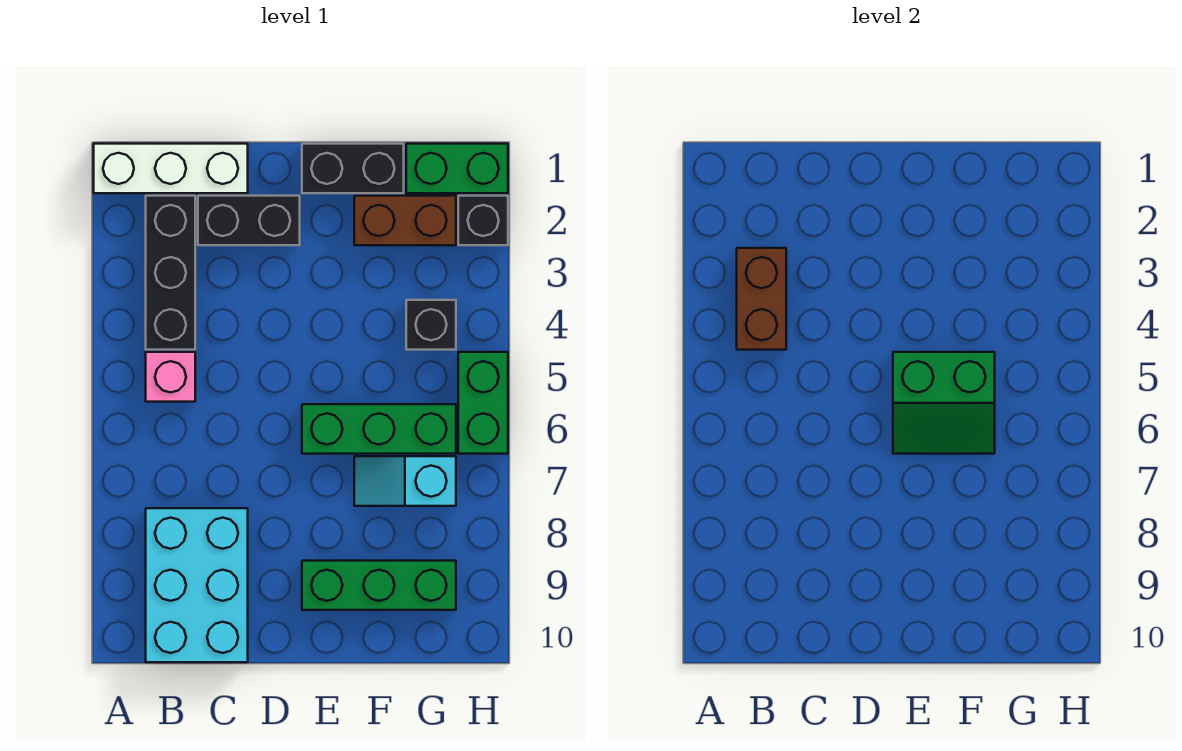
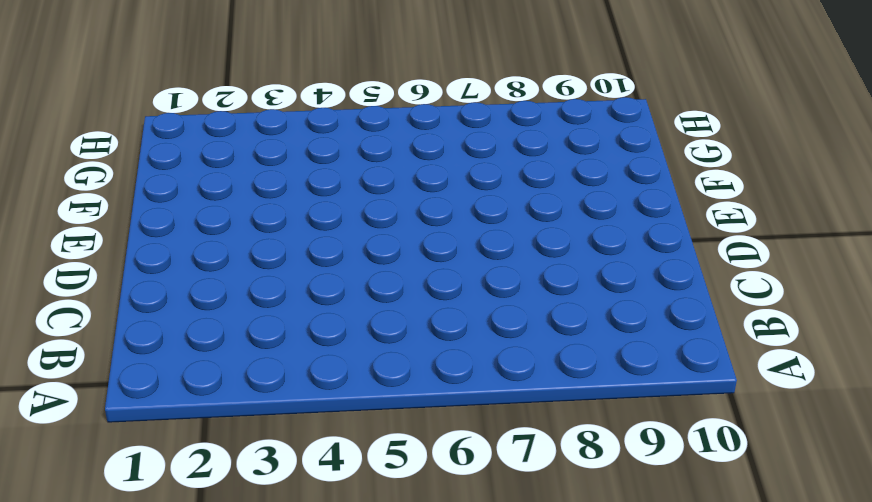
none -> white brick A1:C1 level 1
none -> black brick B2:B4 level 1
none -> pink brick B5 level 1

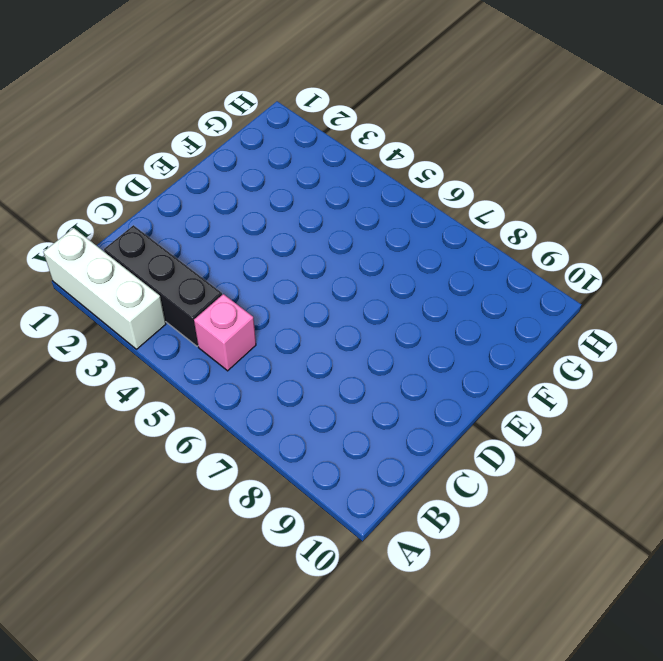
white brick A1:A3 level 1 -> white brick A1:C1 level 1
none -> cyan brick B8:C10 level 1
none -> black brick C2:D2 level 1
none -> black brick E1:F1 level 1

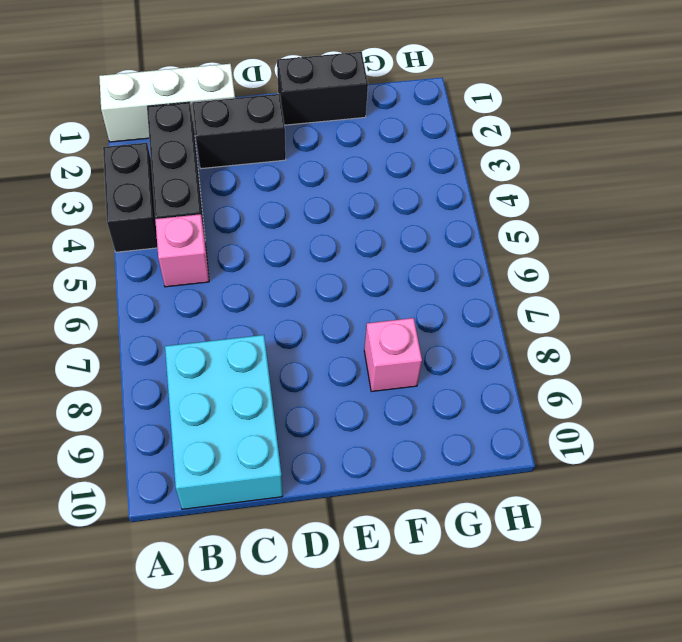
black brick A3:A4 level 1 -> none
pink brick F8 level 1 -> none
none -> green brick E6:G6 level 1
none -> green brick E9:G9 level 1
none -> brown brick F2:G2 level 1

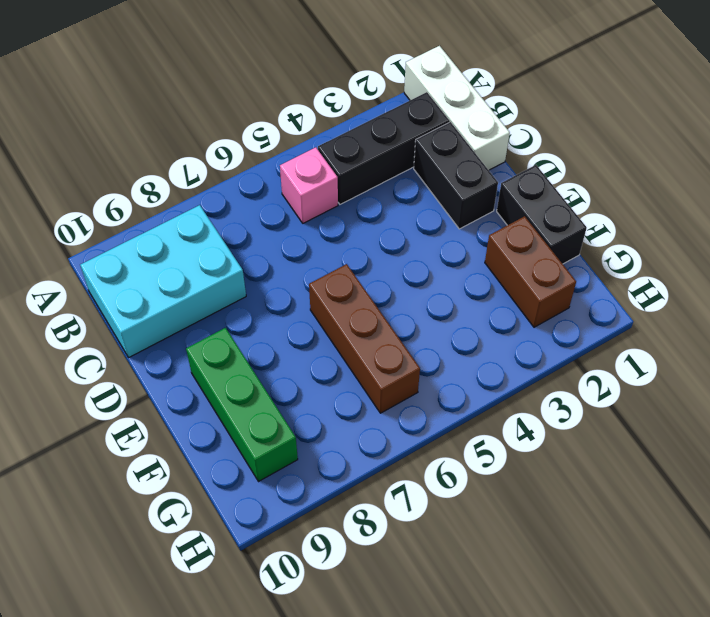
brown brick E6:G6 level 1 -> green brick E6:G6 level 1
none -> cyan slope F7:G7 level 1 top G
none -> green brick G1:H1 level 1
none -> black brick G4 level 1

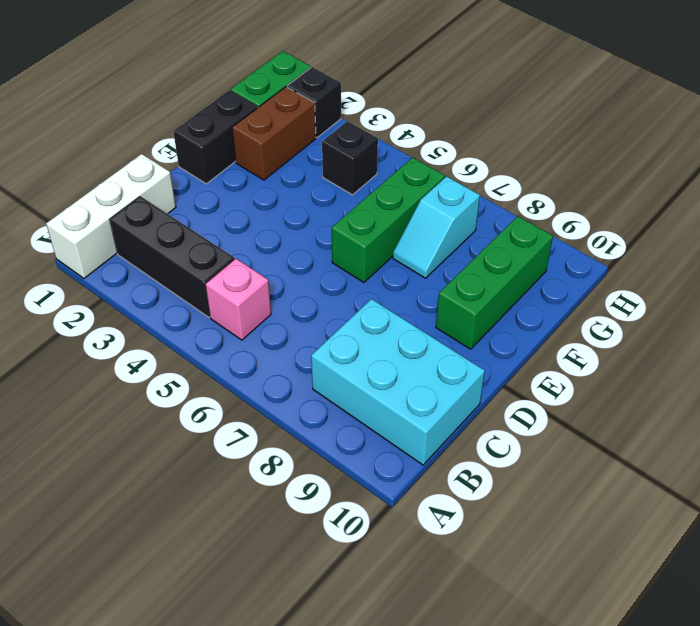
none -> black brick C2:D2 level 1
none -> green brick H5:H6 level 1
none -> brown brick B3:B4 level 2

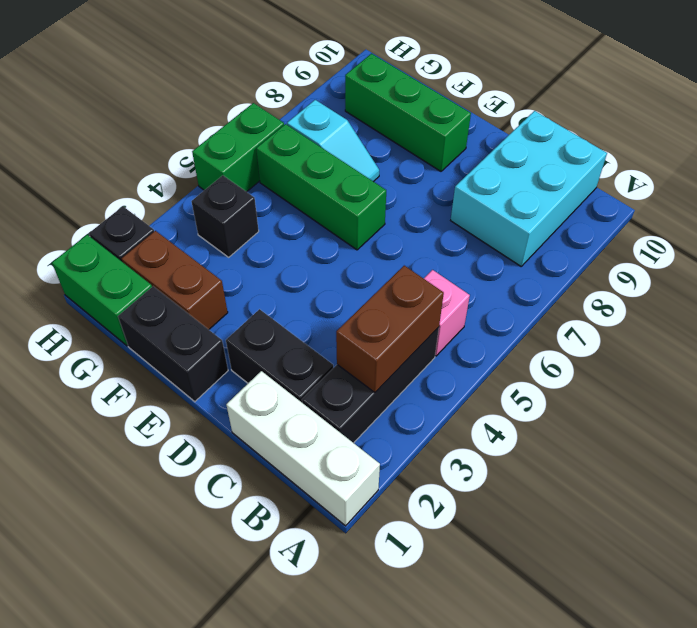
none -> green slope E5:F6 level 2 top 5

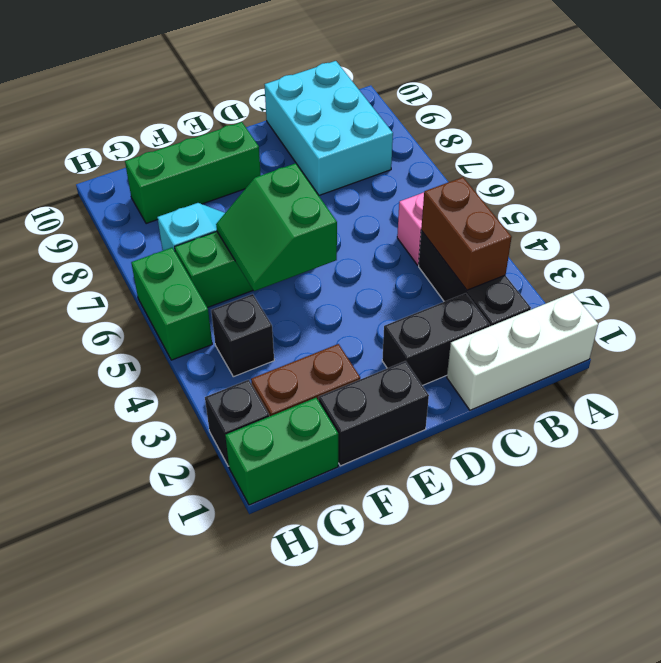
green slope E5:F6 level 2 top E -> green slope E5:F6 level 2 top 5

